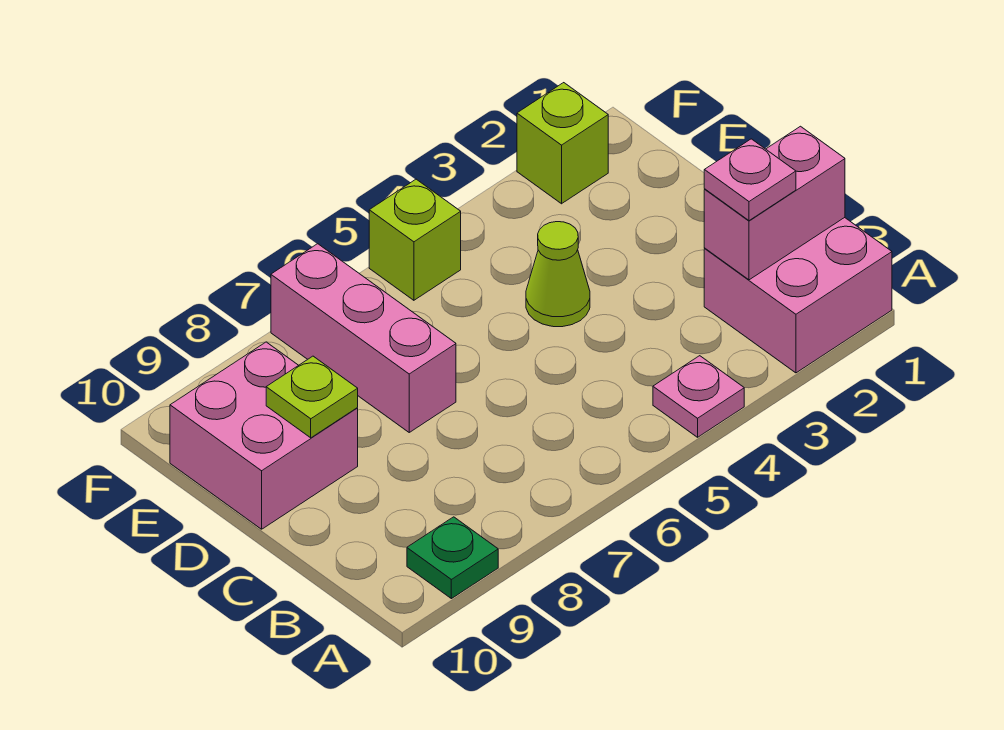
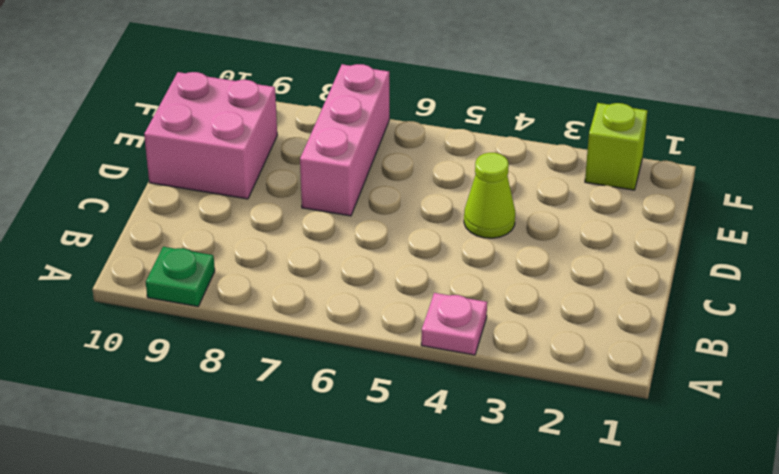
none -> pink brick A1:B2 level 1
none -> lime brick F5 level 1

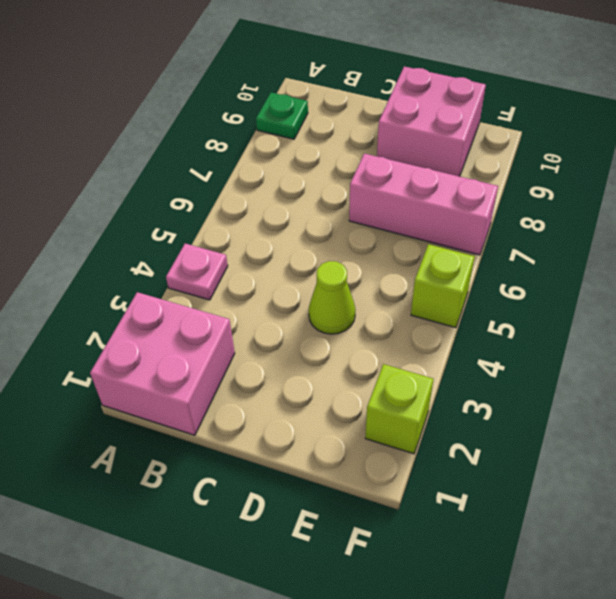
none -> pink brick B1:B2 level 2
none -> lime plate D9 level 2

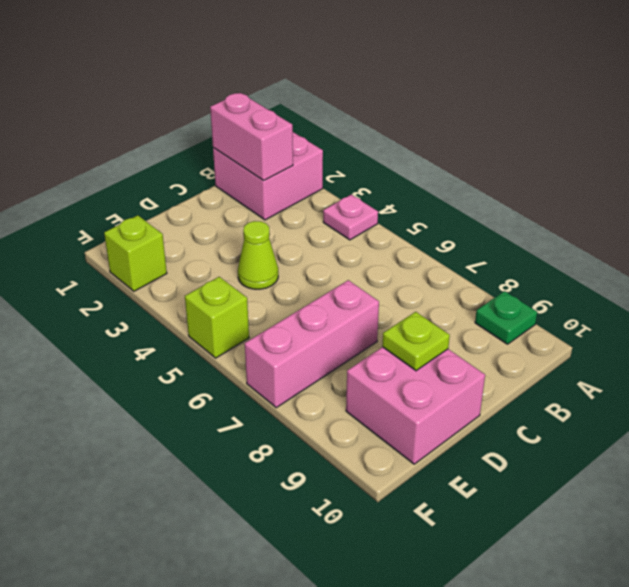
none -> pink plate B2 level 3

